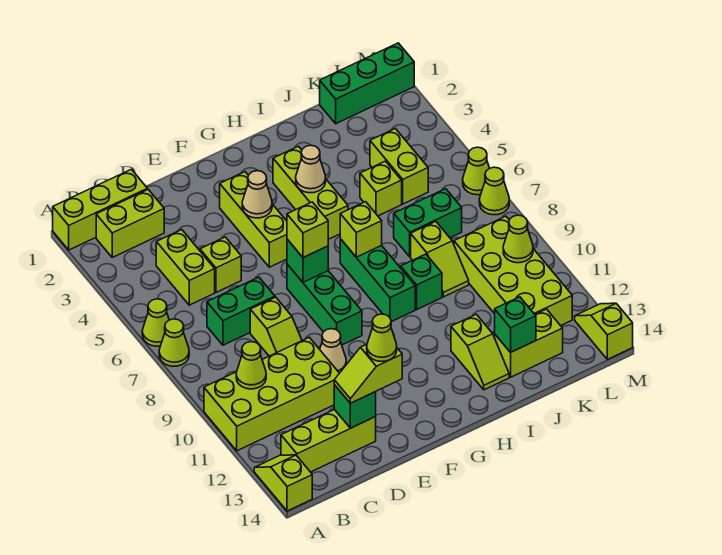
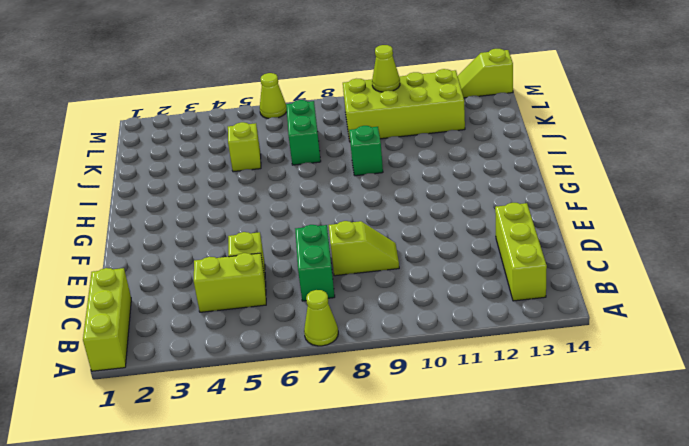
none -> lime cone A6 level 1
none -> lime brick A10:D11 level 1
none -> lime slope A13:A14 level 1 top 14
none -> lime brick B2:C2 level 1

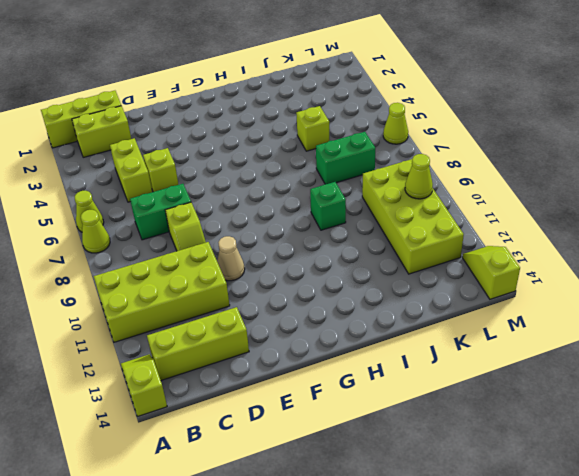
none -> lime brick F3:F5 level 1
none -> green brick F7:F9 level 1
none -> lime brick H3:H5 level 1
none -> green brick H7:H9 level 1

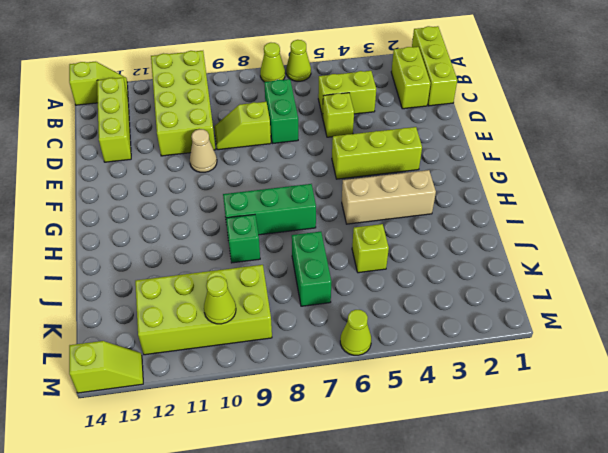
tan brick H3:H5 level 1 -> lime brick H3:H5 level 1
none -> green brick F7:F9 level 1
none -> lime slope I12:I13 level 1 top 12
none -> lime slope J8:J9 level 1 top 8
none -> lime brick J13:K13 level 1

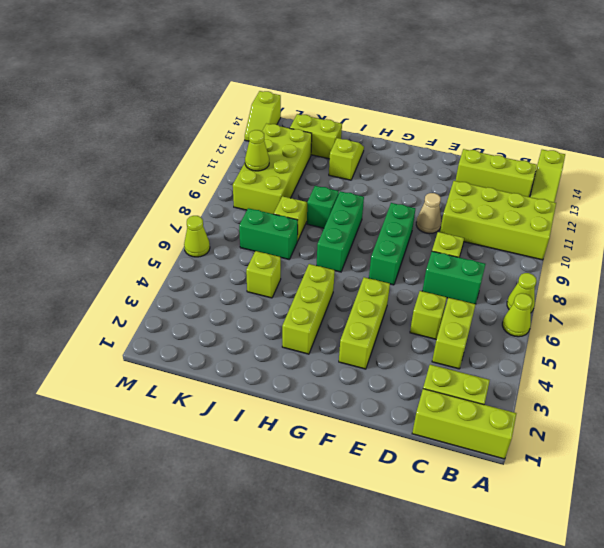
none -> green brick K1:M1 level 1
none -> lime brick K4:K5 level 1
none -> lime cone M7 level 1
none -> lime cone B10 level 2

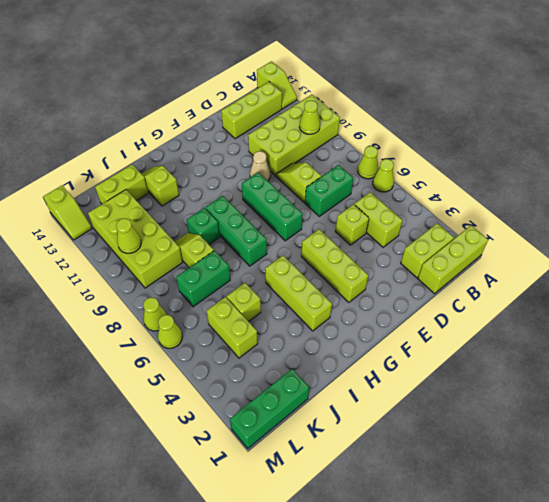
none -> green brick D13 level 2
none -> tan cone F4 level 2
none -> green brick F7 level 2
none -> tan cone H4 level 2

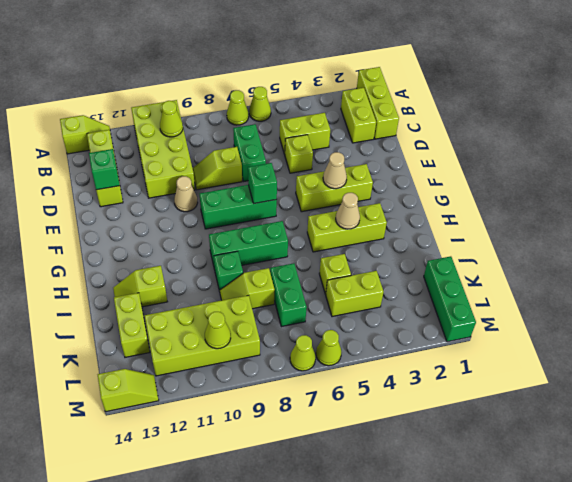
none -> lime brick H7 level 2
none -> green brick J13 level 2
none -> lime slope D13:E13 level 3 top E
none -> lime brick F7 level 3

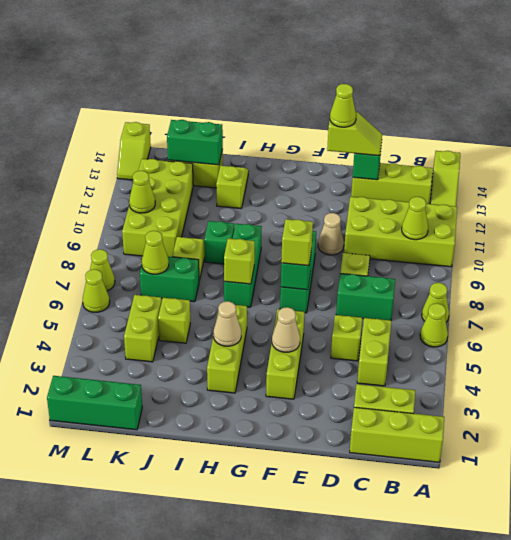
green brick J13:K13 level 2 -> green brick J13 level 2
lime cone K7 level 2 -> none

